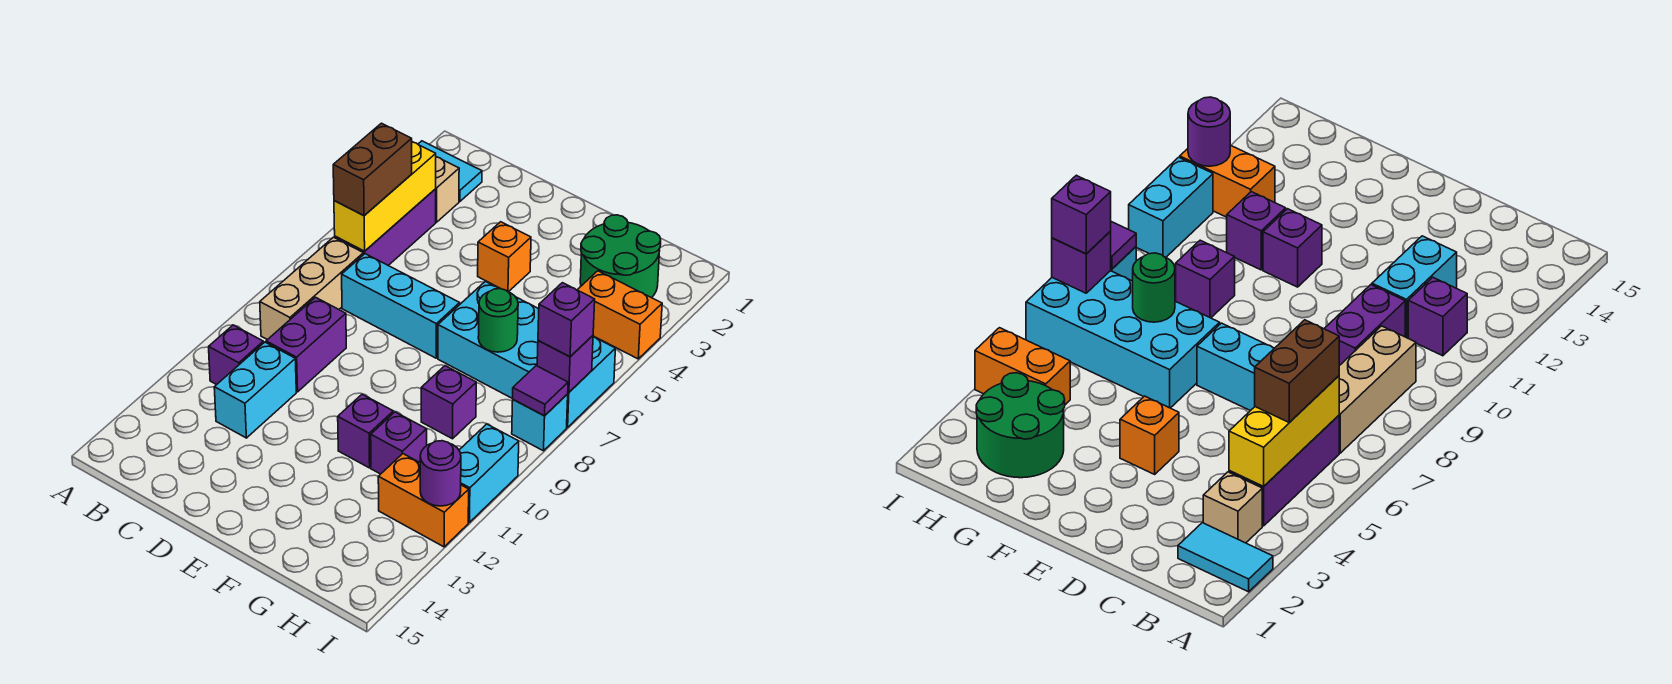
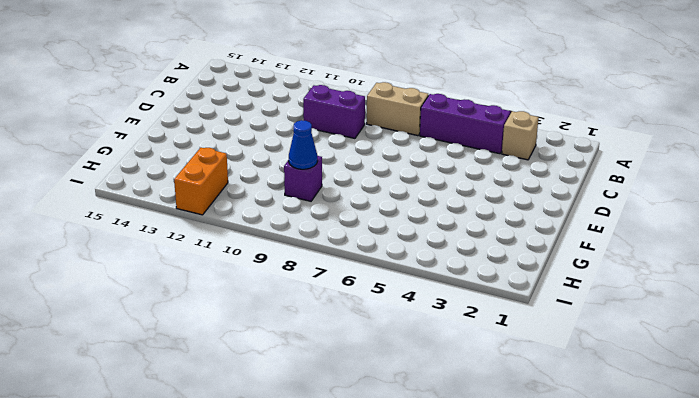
tan brick B7:B8 level 1 -> tan brick B7:B9 level 1
blue cone G9 level 2 -> none
none -> cyan tile A2:B2 level 1
none -> purple brick B11 level 1
none -> cyan brick C7:E7 level 1

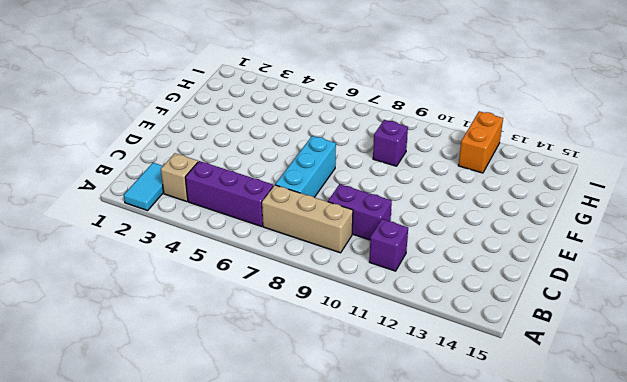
none -> cyan brick C11:C12 level 1
none -> orange brick E4 level 1
none -> cyan brick F6:I7 level 1

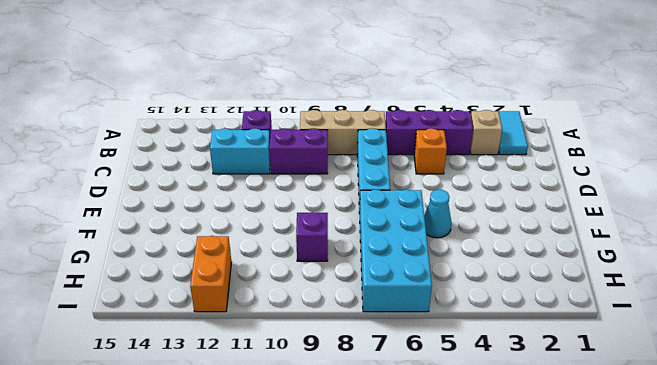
orange brick C5 level 1 -> orange brick E4 level 1
cyan cone F5 level 1 -> none
none -> purple brick F11 level 1
none -> green round brick G2:H3 level 1
none -> purple brick G11 level 1

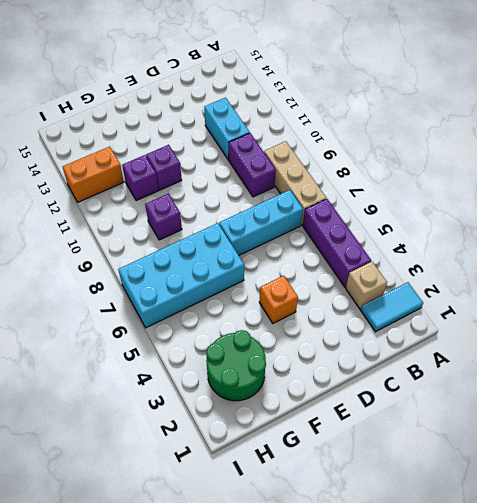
none -> purple brick B11 level 1
none -> orange brick H4:I4 level 1
none -> cyan brick I8 level 1

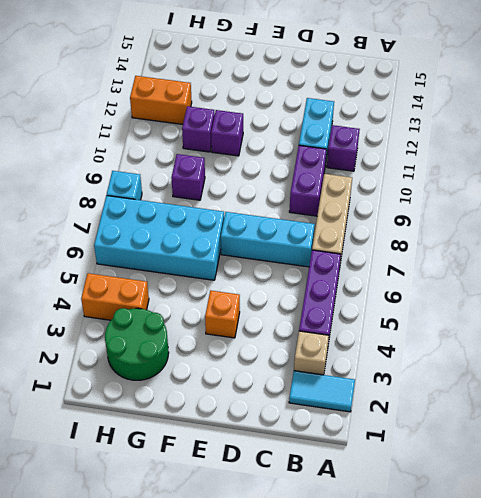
none -> cyan brick I10:I11 level 1
none -> yellow brick B4:B6 level 2
none -> green round brick G7 level 2

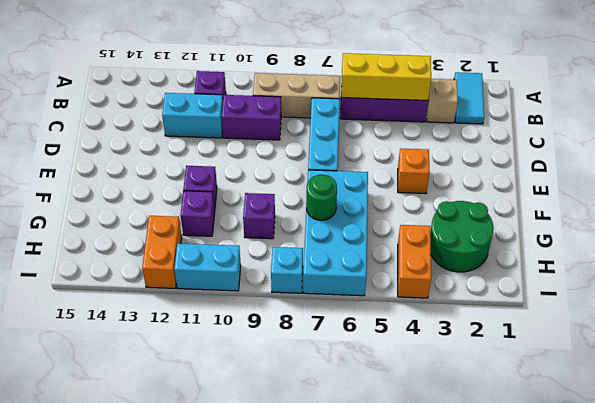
none -> purple brick I7 level 2
none -> purple tile I8 level 2
none -> purple round brick I12 level 2

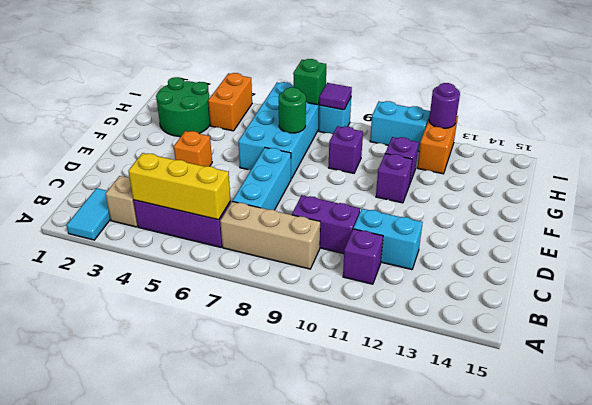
green brick I7 level 2 -> purple brick I7 level 2
none -> brown brick B5:B6 level 3
none -> purple brick I7 level 3

